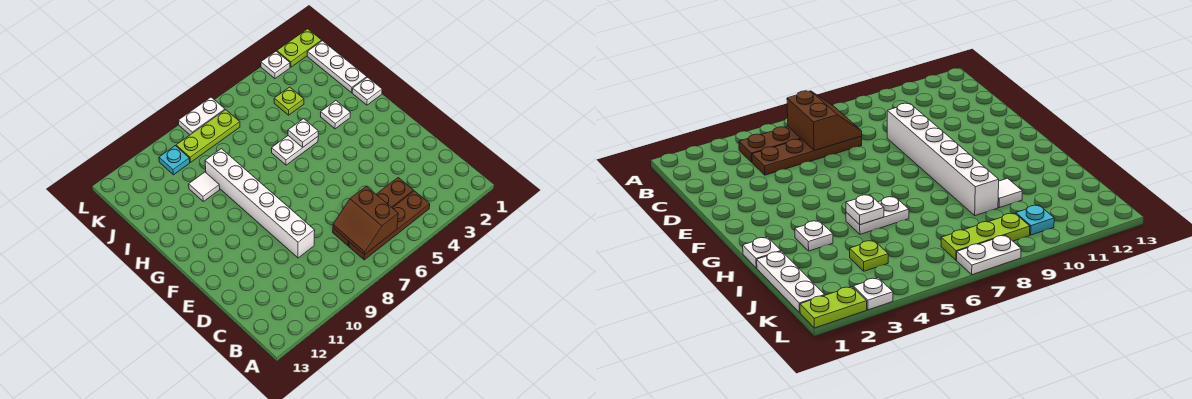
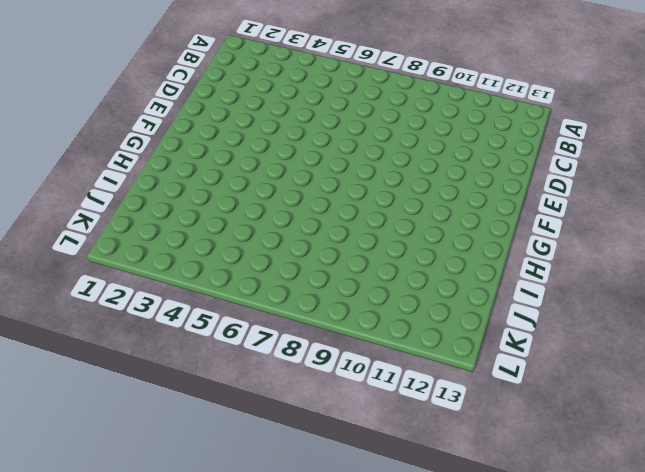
none -> brown plate B4:B7 level 1
none -> brown plate C4:C7 level 1
none -> white brick D9:I9 level 1

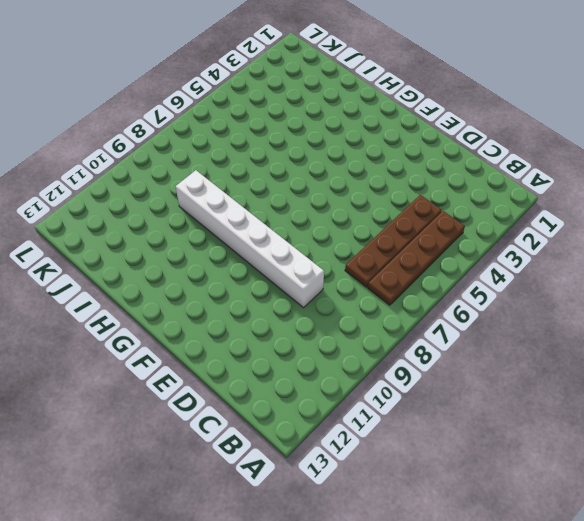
none -> white plate H1 level 1
none -> white plate H3 level 1
none -> white plate H5:H6 level 1

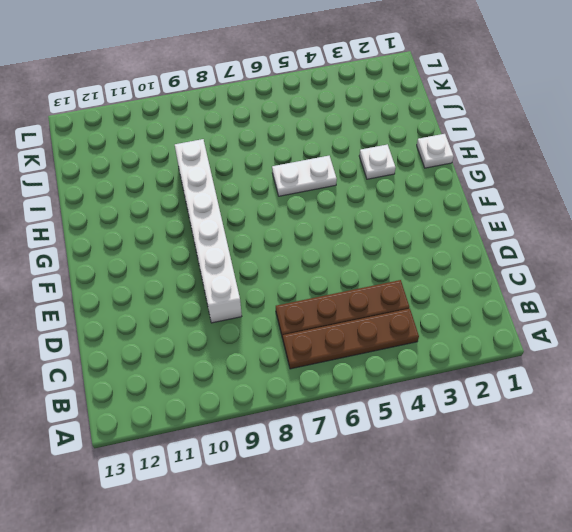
none -> white plate I1:K1 level 1
none -> white tile I10 level 1
none -> lime plate J4 level 1

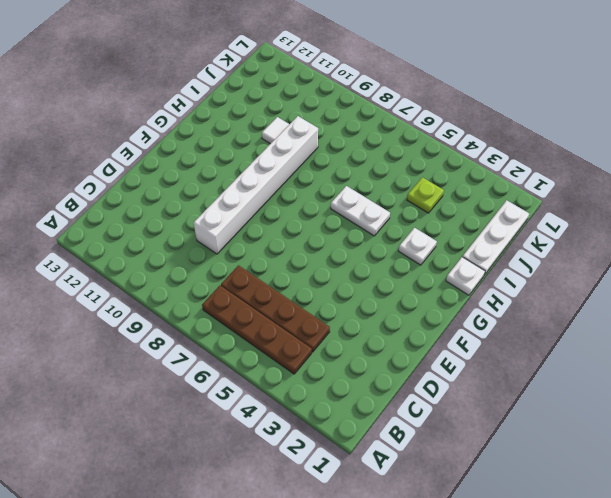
none -> lime plate K7:K9 level 1
none -> cyan plate K10 level 1
none -> lime plate L1:L2 level 1

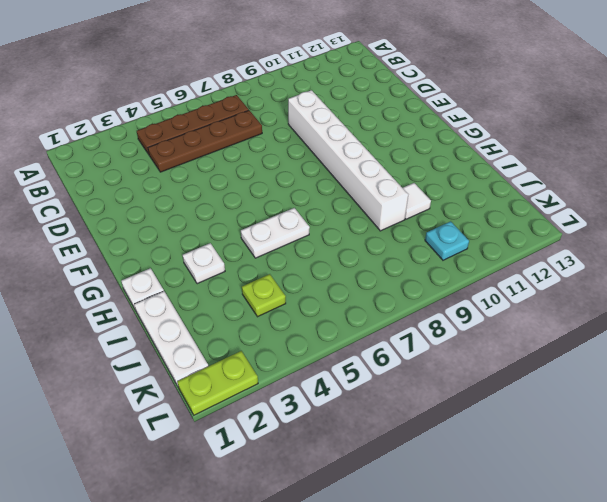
none -> lime plate K7:K9 level 1
none -> white plate L3 level 1
none -> white plate L7:L8 level 1

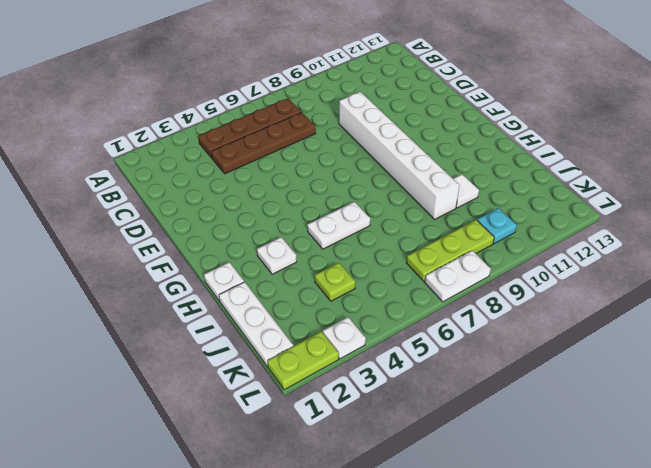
none -> brown slope B6:C7 level 2 top 6
none -> white plate H5 level 2

